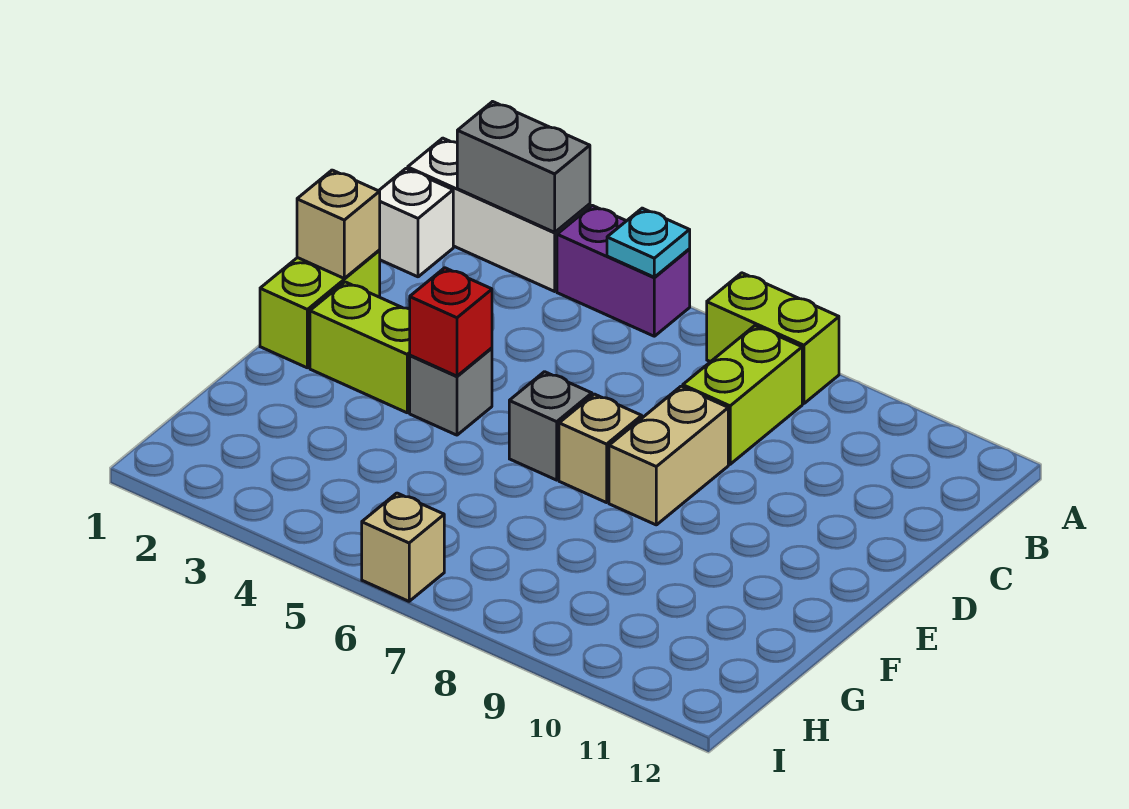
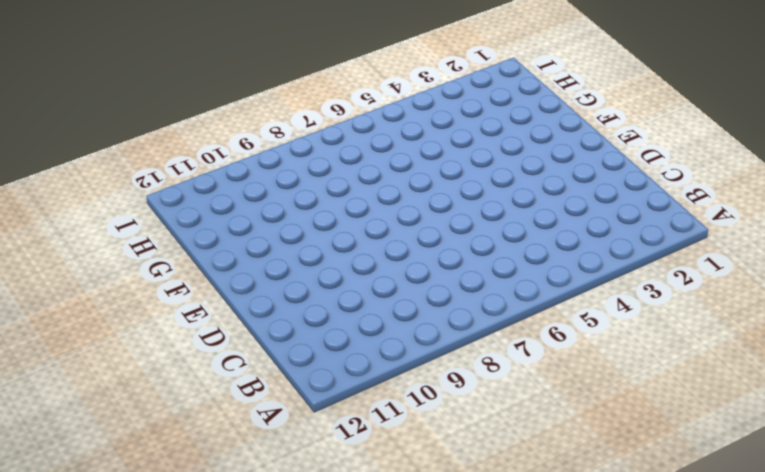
none -> white brick A1:A3 level 1
none -> purple brick A4:A5 level 1
none -> lime brick A7:A8 level 1

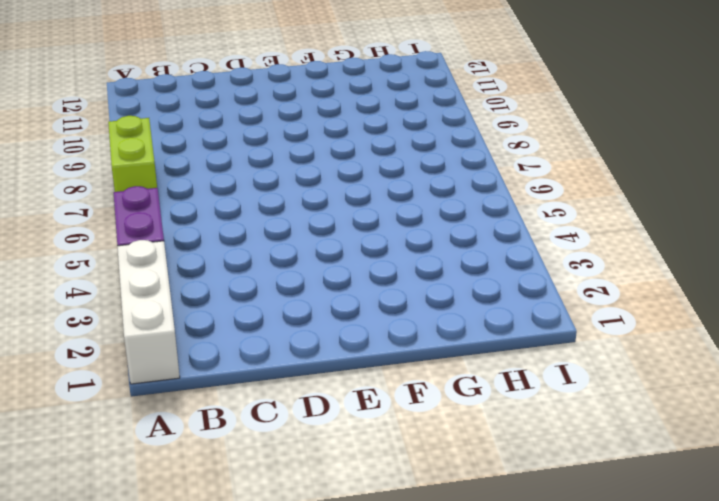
none -> white brick B1 level 1
none -> lime brick B8:C8 level 1
none -> lime brick D1:E1 level 1

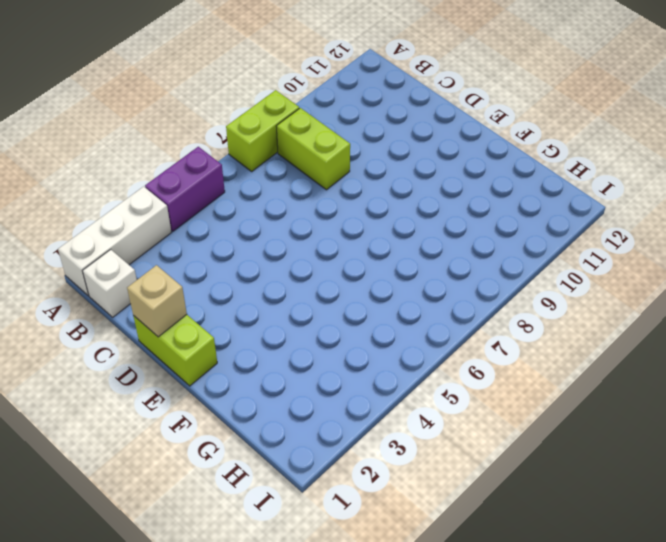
none -> tan brick D8:E8 level 1
none -> lime brick E2:E3 level 1
none -> grey brick E4 level 1

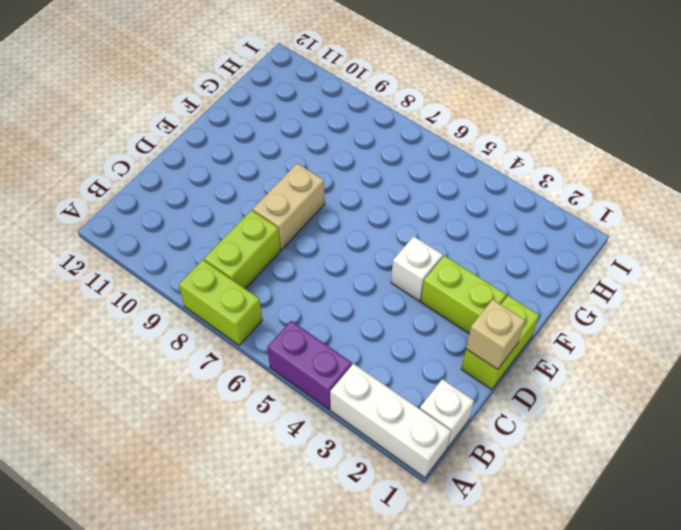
white brick E4 level 1 -> grey brick E4 level 1
none -> grey brick E6 level 1
none -> tan brick E7 level 1
none -> tan brick I6 level 1

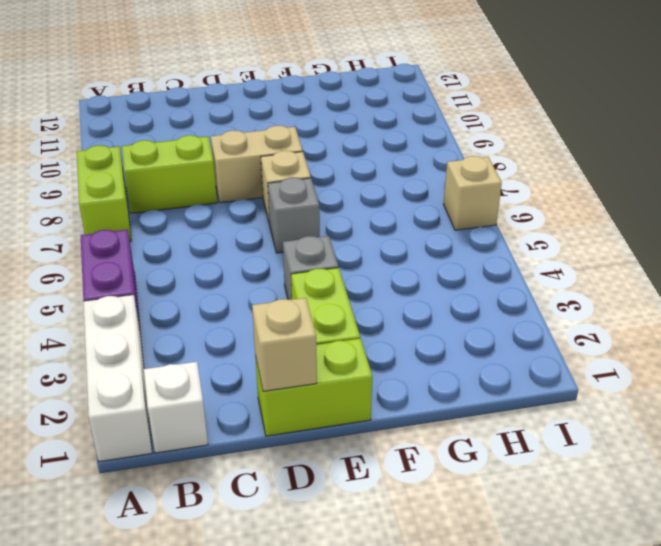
none -> grey brick A2:A3 level 2
none -> cyan plate A5 level 2
none -> red brick E4 level 2

